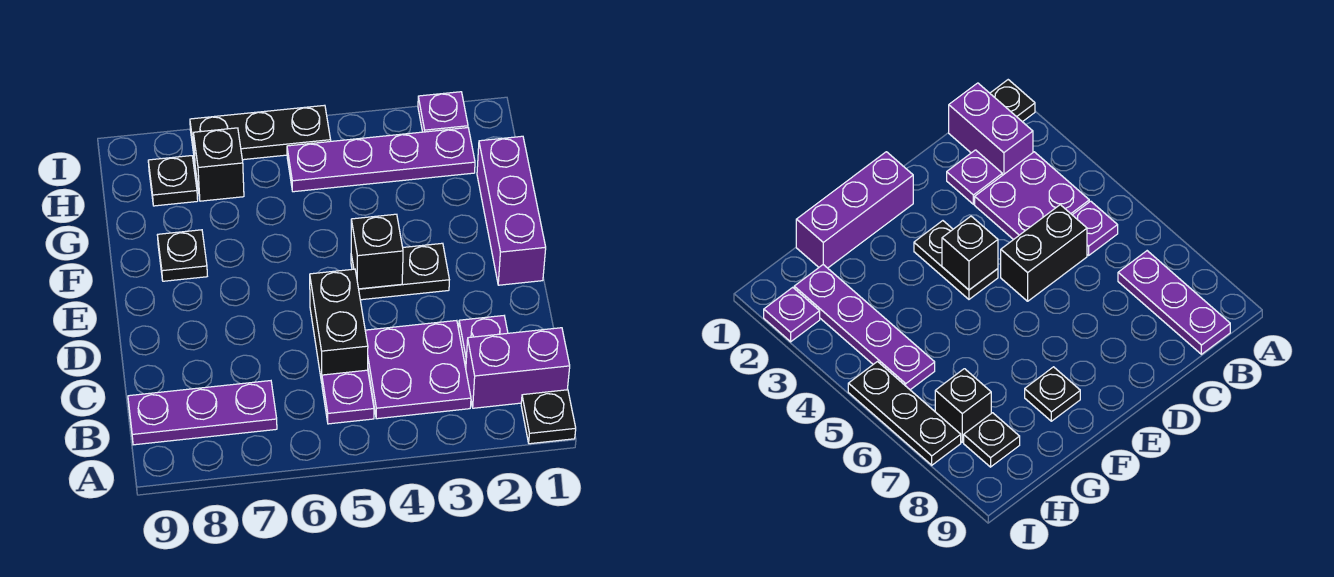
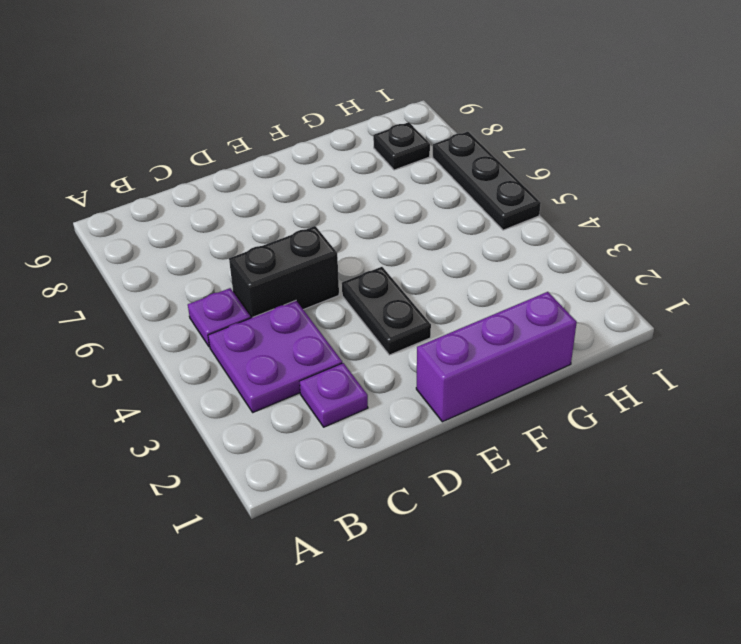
none -> black plate A1 level 1
none -> purple brick B1:B2 level 1
none -> purple plate B7:B9 level 1

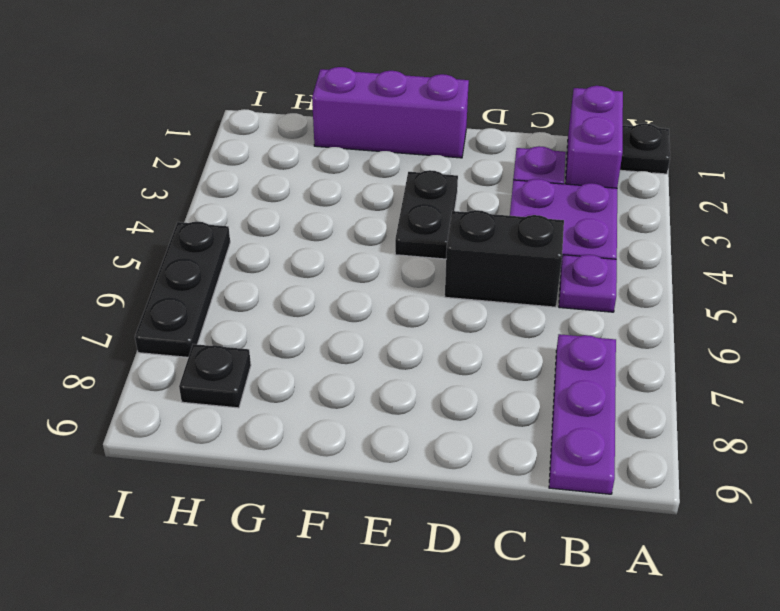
none -> black plate F8 level 1
none -> purple plate H2:H5 level 1
none -> black brick H7 level 1

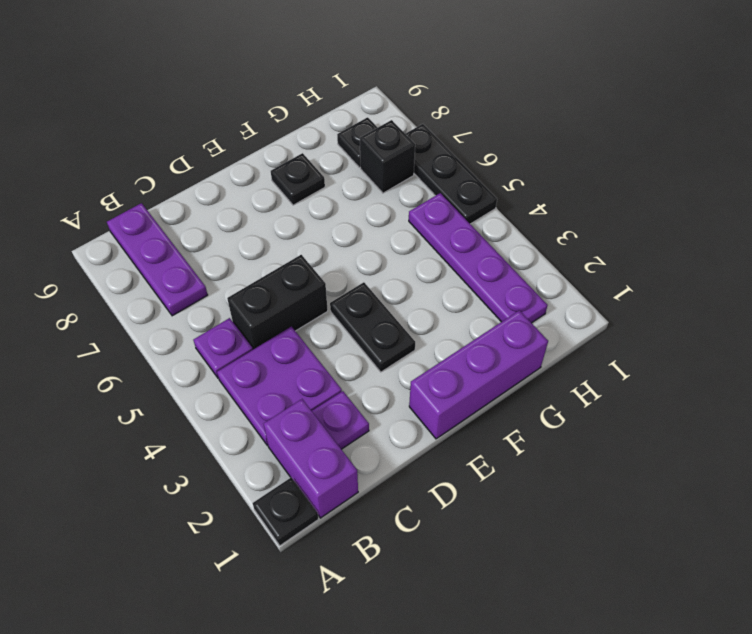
none -> purple plate I2 level 1
none -> black brick E4 level 2

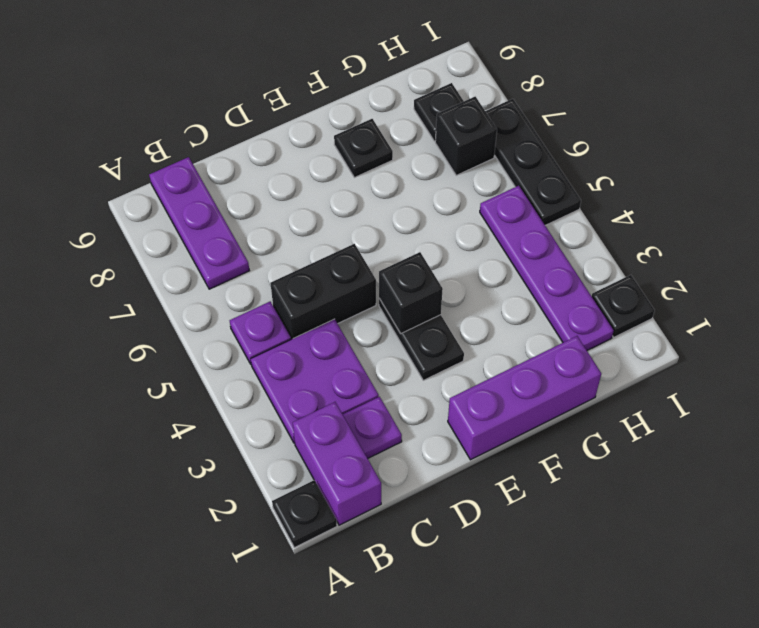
black plate I2 level 1 -> purple plate I2 level 1

